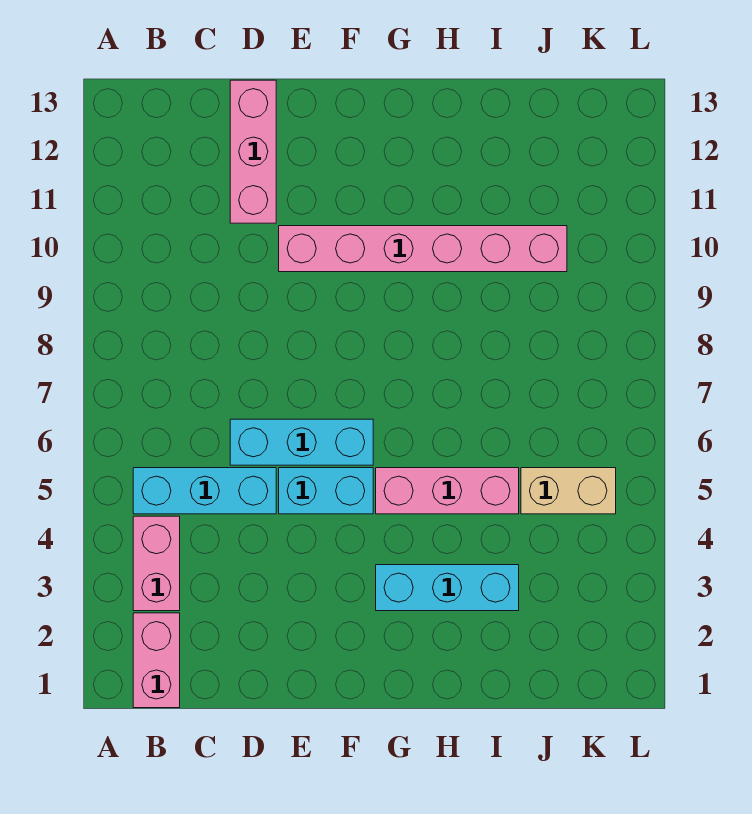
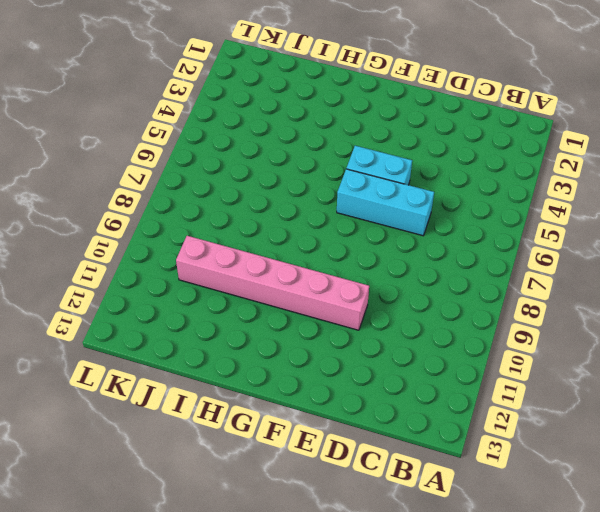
none -> pink brick B1:B2 level 1
none -> pink brick B3:B4 level 1

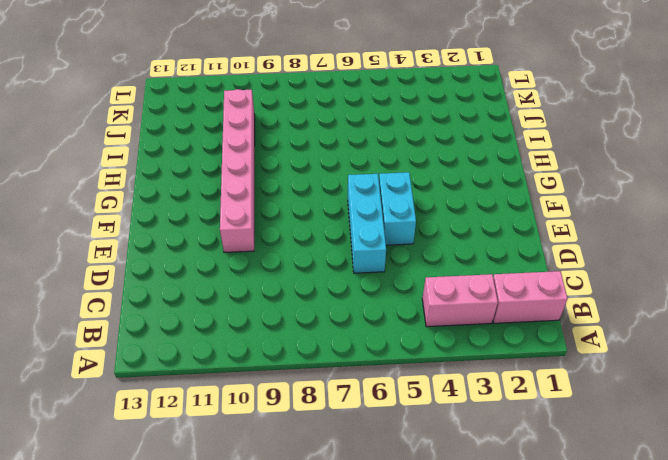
none -> cyan brick B5:D5 level 1
none -> pink brick D11:D13 level 1

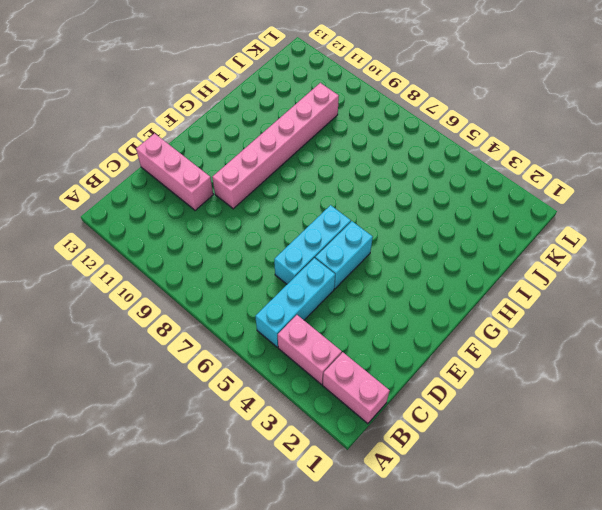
none -> cyan brick G3:I3 level 1
none -> pink brick G5:I5 level 1

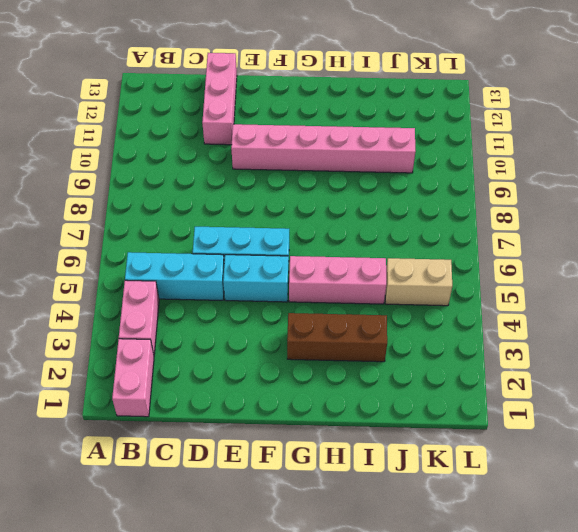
brown brick G3:I3 level 1 -> cyan brick G3:I3 level 1

